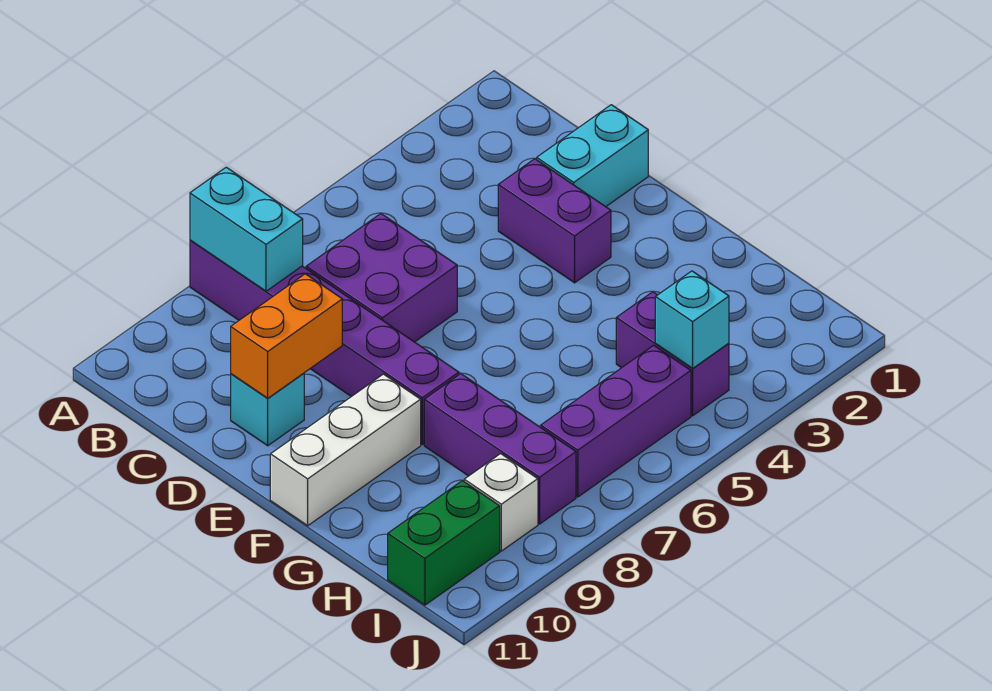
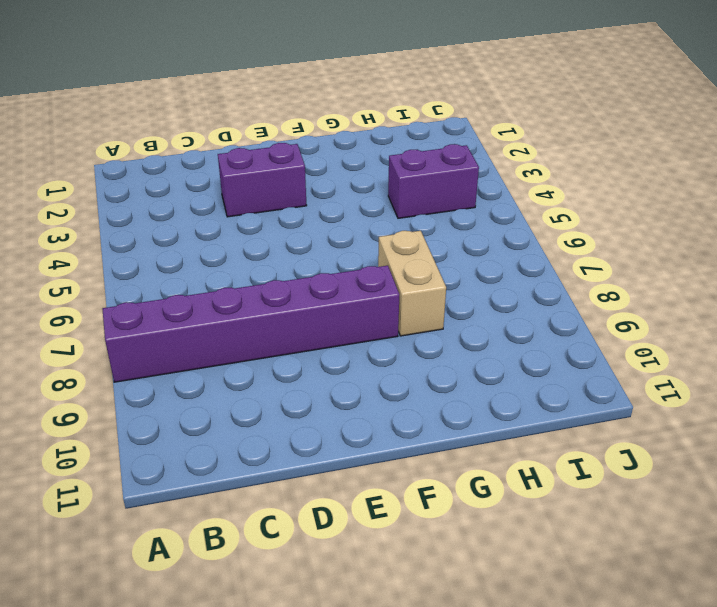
tan brick G7:G8 level 1 -> purple brick G8:I8 level 1
none -> purple brick C6:D7 level 1
none -> cyan brick D1:D2 level 1
none -> cyan brick D10 level 1

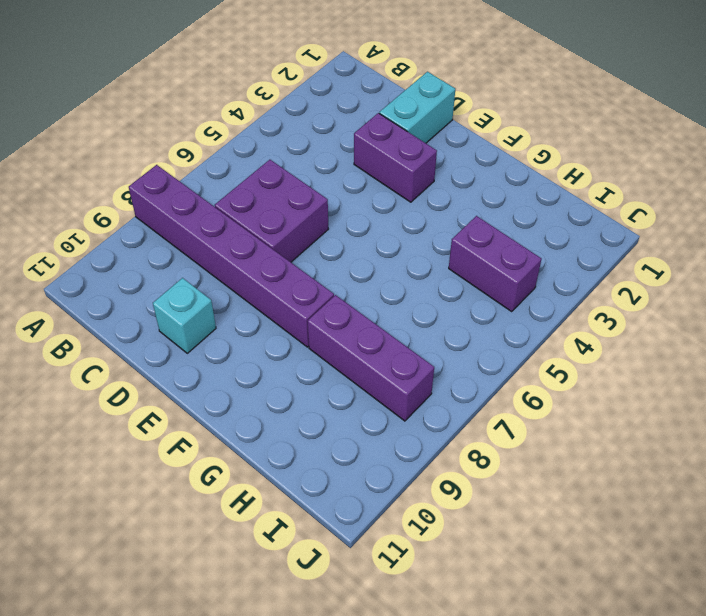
none -> white brick F9:F11 level 1
none -> purple brick I5:I7 level 1
none -> white brick I9 level 1

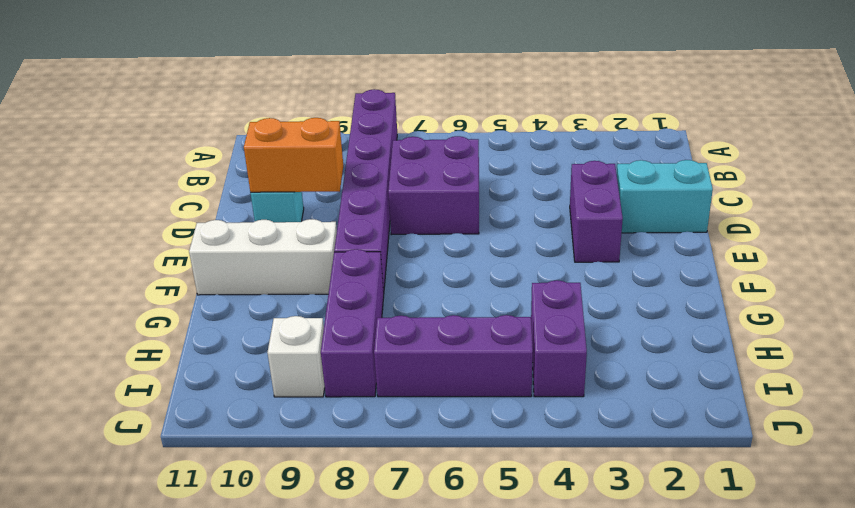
none -> green brick I10:I11 level 1
none -> cyan brick A8:B8 level 2
none -> cyan brick I4 level 2

